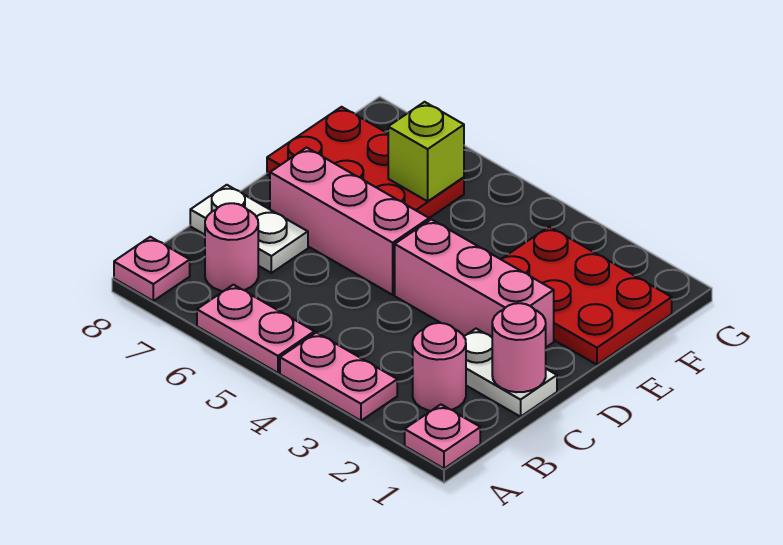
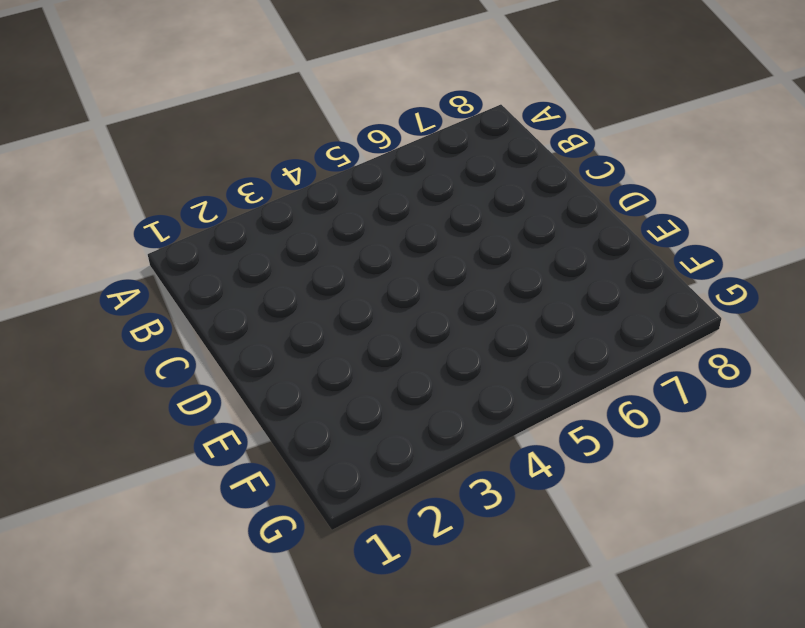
none -> pink plate A1 level 1
none -> pink plate A3:A4 level 1
none -> pink plate A5:A6 level 1

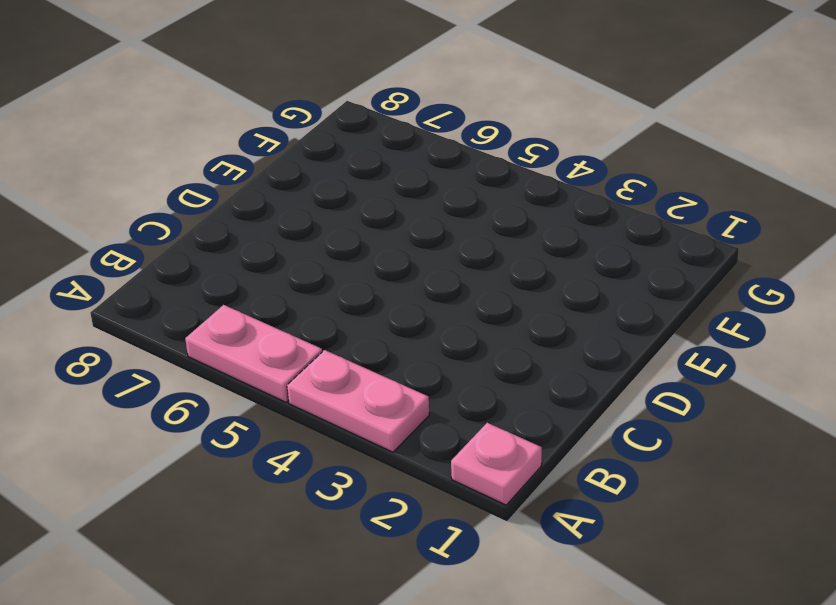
none -> pink plate A8 level 1
none -> pink round brick B2 level 1
none -> pink round brick B7 level 1

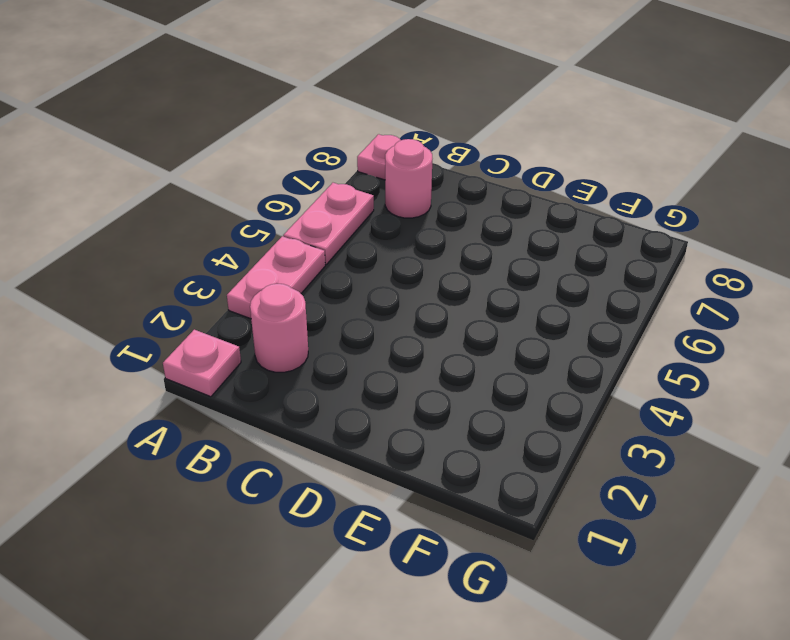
none -> white plate C1:C2 level 1
none -> white plate C7:C8 level 1
none -> pink brick D2:D4 level 1

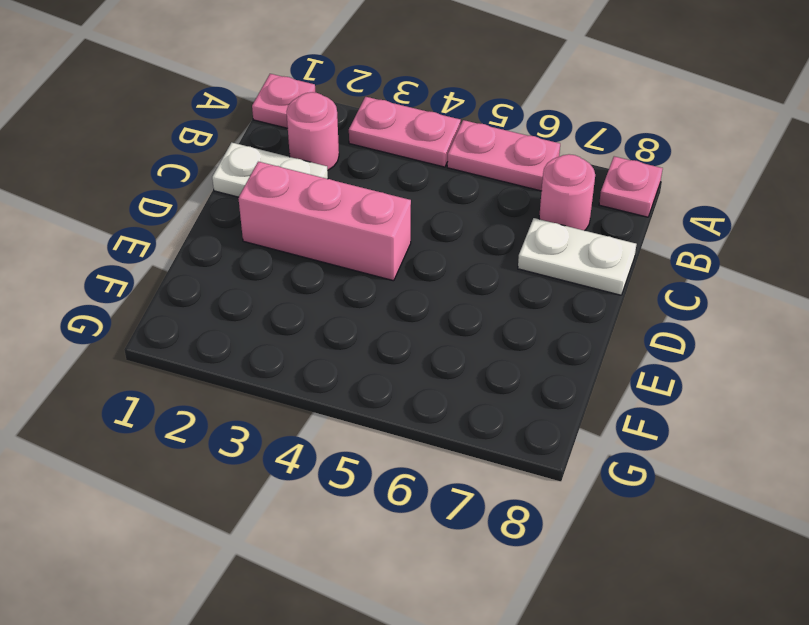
none -> pink brick D5:D7 level 1
none -> red plate E1:F3 level 1
none -> red plate E6:F8 level 1

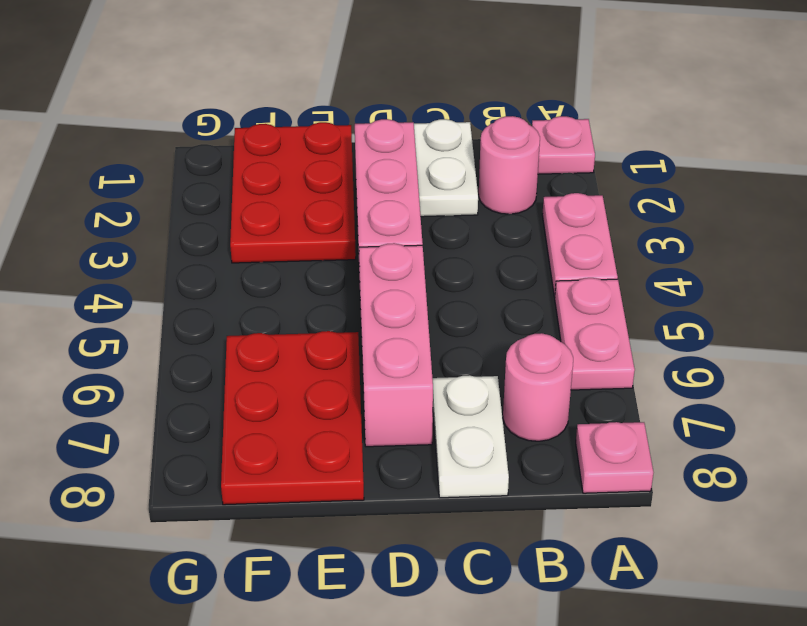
none -> pink round brick C1 level 2
none -> lime brick F6 level 2

